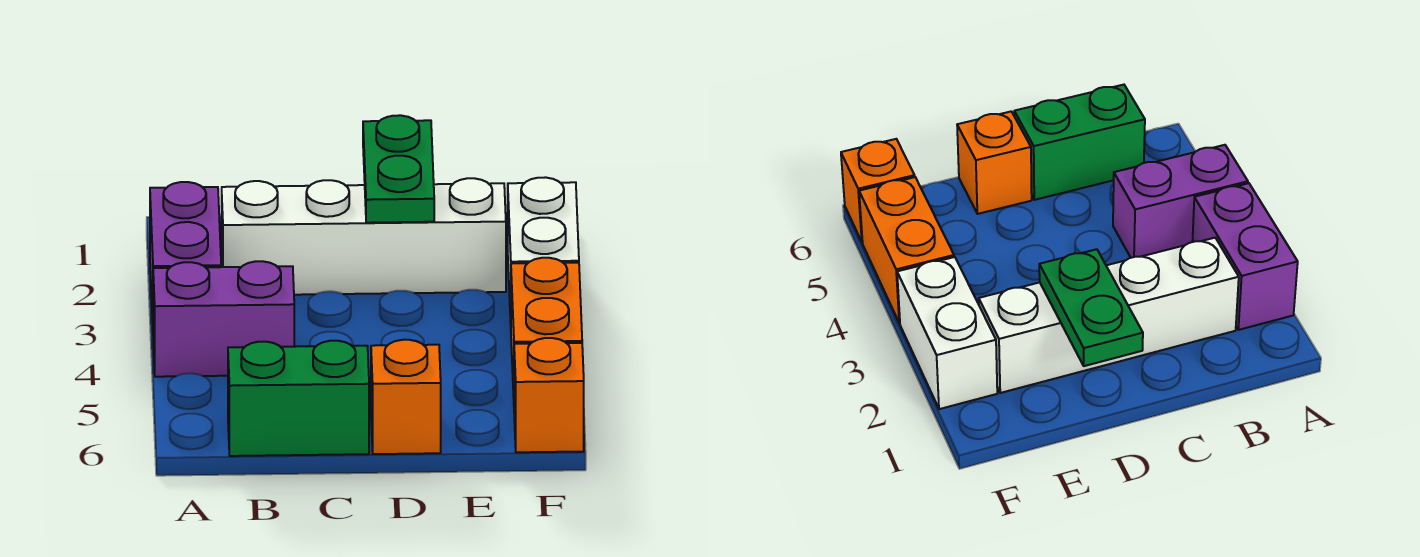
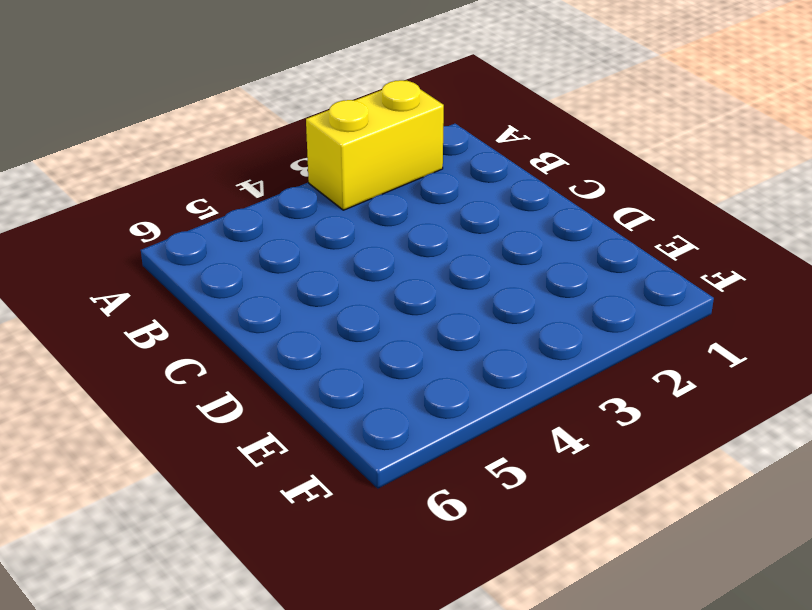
yellow brick A2:A3 level 1 -> purple brick A2:A3 level 1
none -> purple brick A4:B4 level 1
none -> white brick B2:E2 level 1

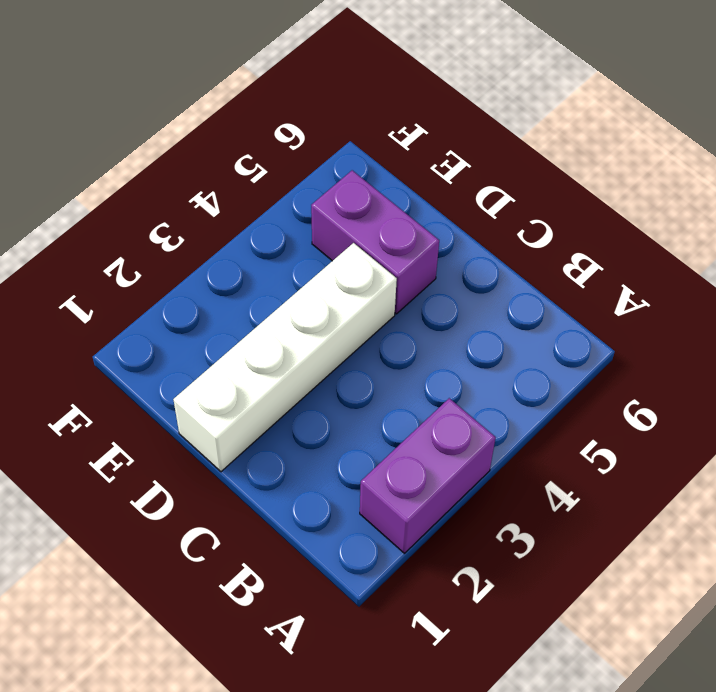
white brick D1:D4 level 1 -> white brick B2:E2 level 1
purple brick D5:E5 level 1 -> purple brick A4:B4 level 1
none -> green brick B6:C6 level 1
none -> orange brick D6 level 1

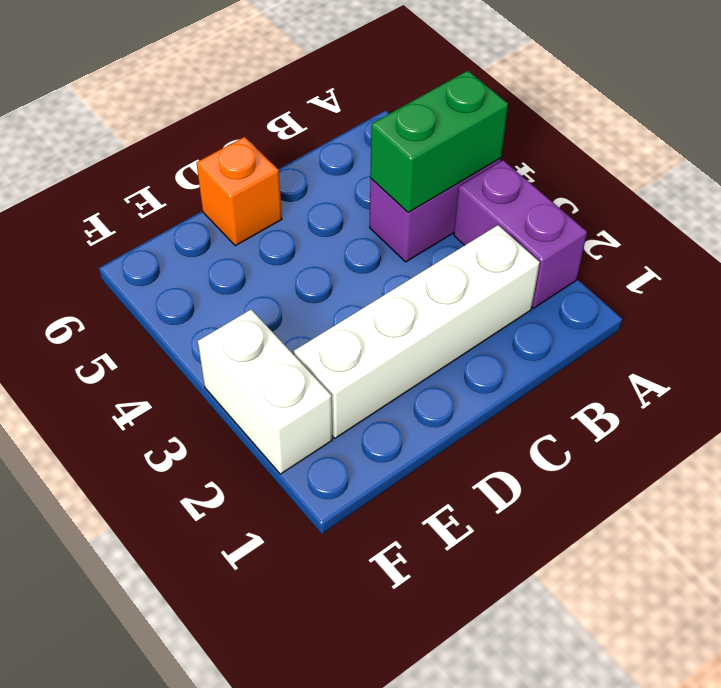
green brick A4:B4 level 2 -> green brick B6:C6 level 1
none -> orange brick F4:F5 level 1
none -> orange brick F6 level 1

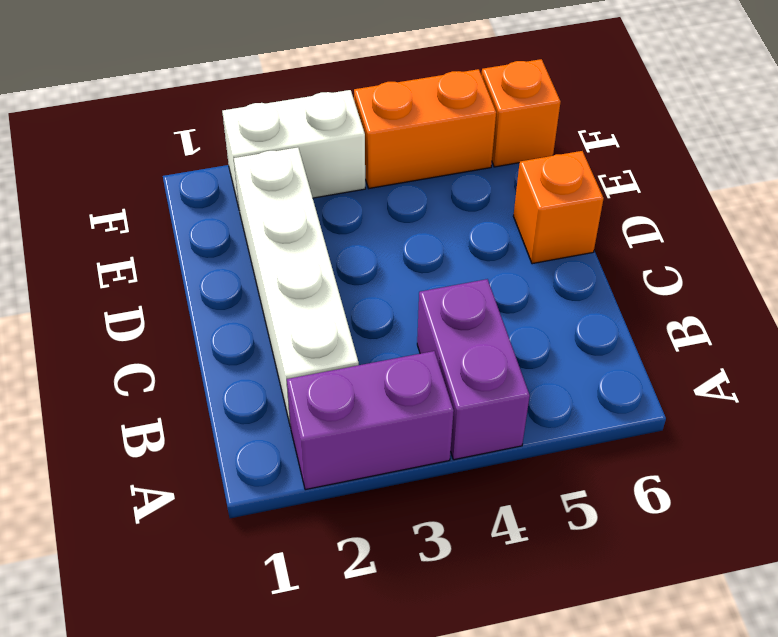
none -> green brick B6:C6 level 1
none -> green plate D1:D2 level 2

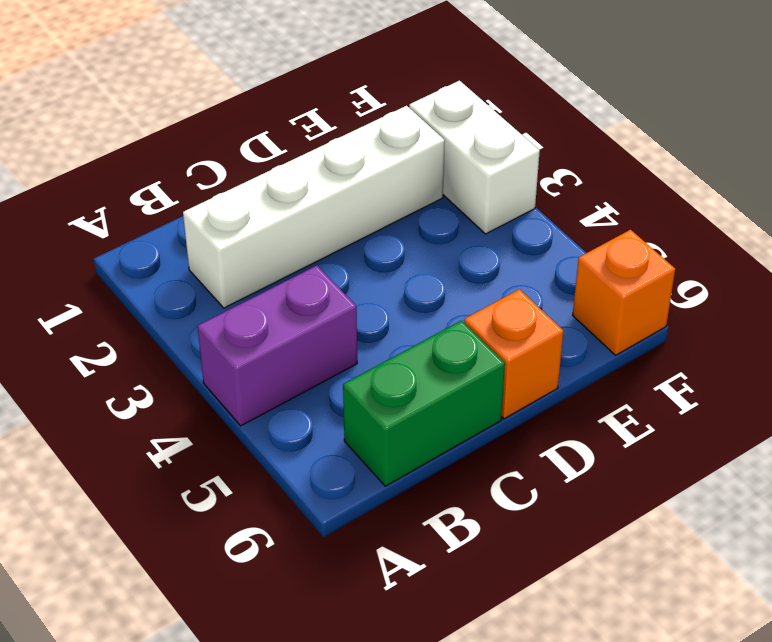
none -> purple brick A2:A3 level 1
none -> orange brick F4:F5 level 1

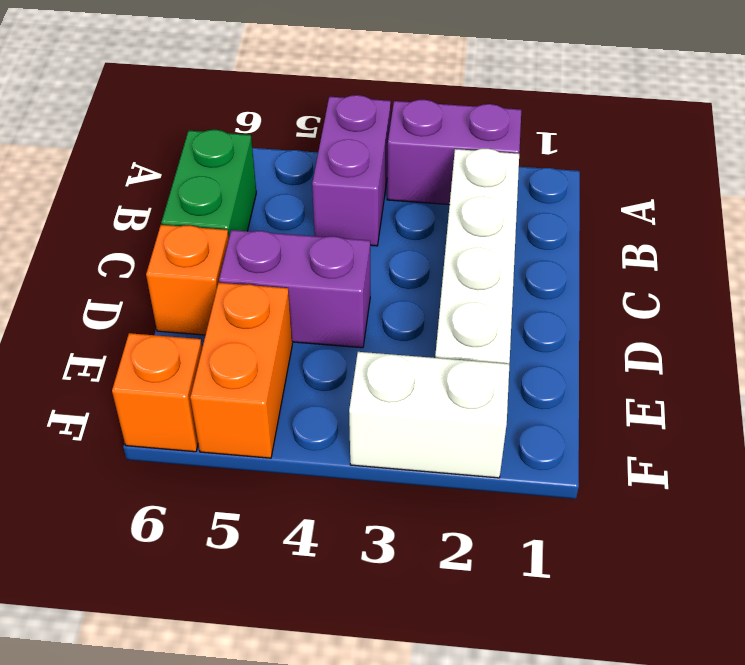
purple brick D4:D5 level 1 -> none
orange brick E5:F5 level 1 -> orange brick F4:F5 level 1
none -> green plate D1:D2 level 2

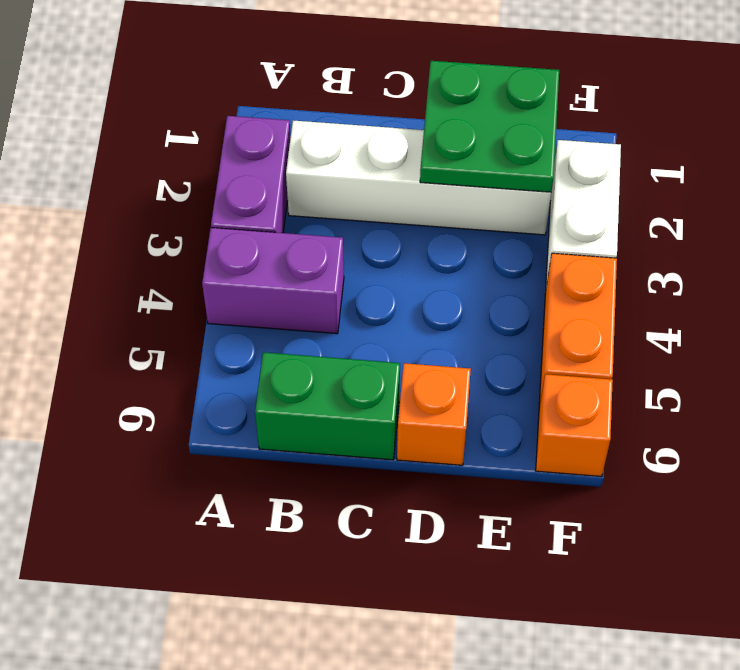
green plate D1:E2 level 2 -> green plate D1:D2 level 2

